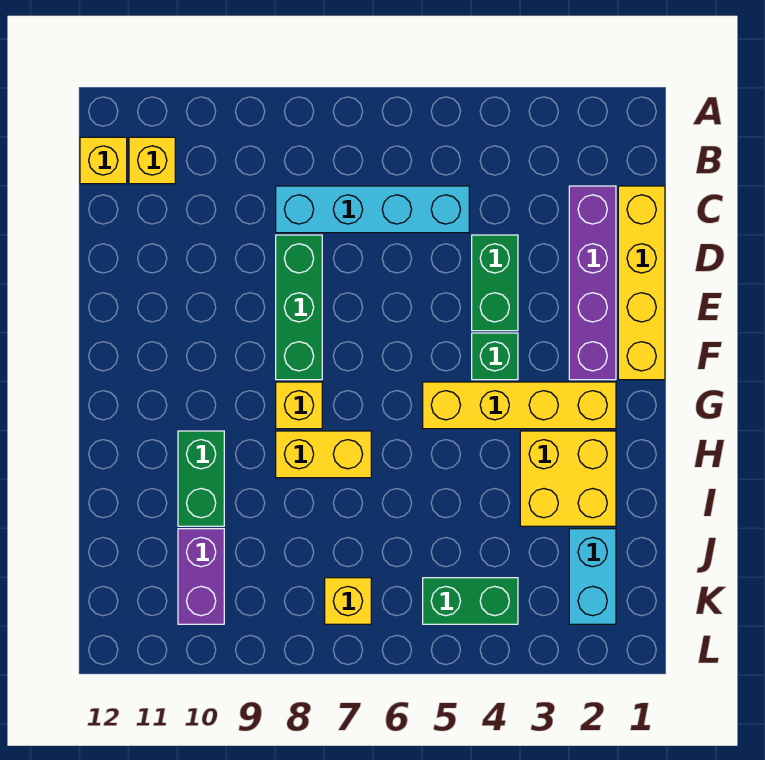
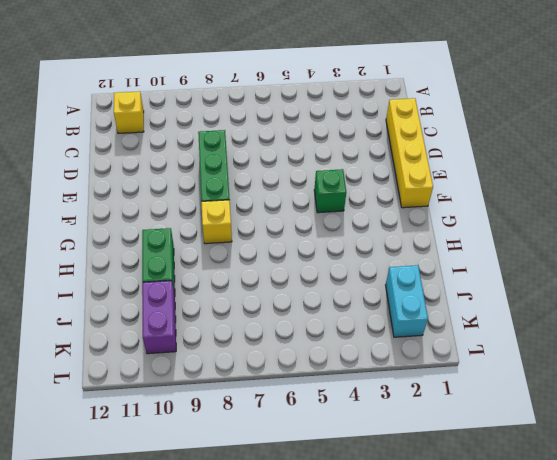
none -> yellow brick B12 level 1
none -> purple brick C2:F2 level 1
none -> cyan brick C5:C8 level 1

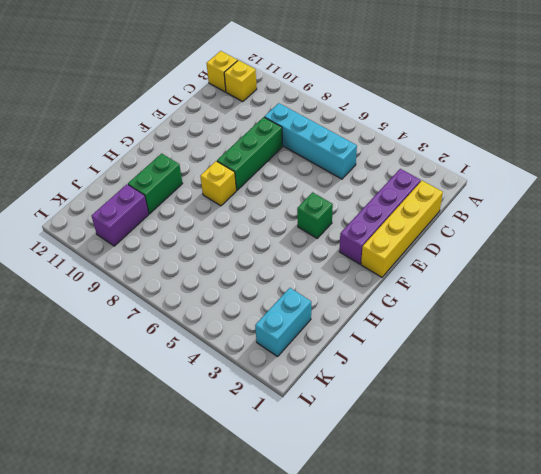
none -> green brick D4:E4 level 1
none -> yellow brick G2:G5 level 1
none -> yellow brick H2:I3 level 1

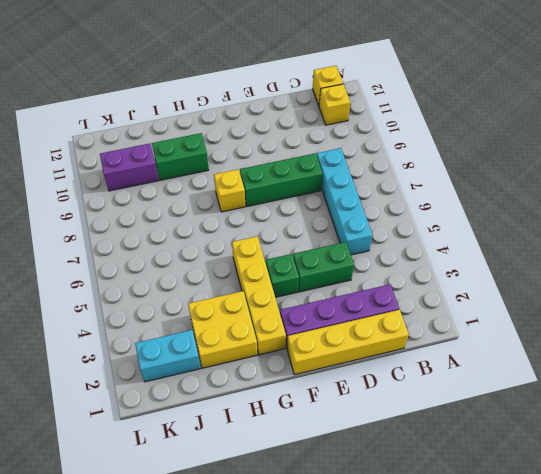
none -> yellow brick H7:H8 level 1
none -> green brick K4:K5 level 1
none -> yellow brick K7 level 1

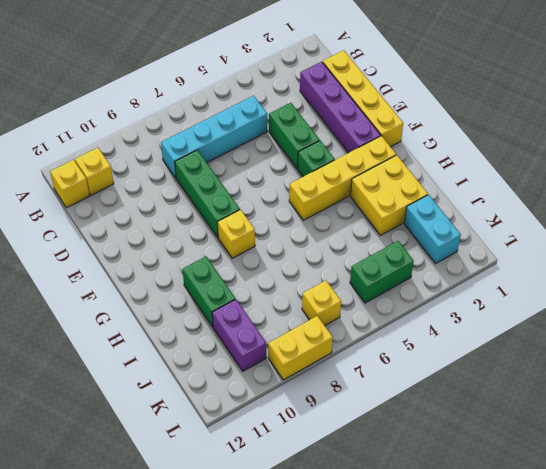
yellow brick L8:L9 level 1 -> yellow brick H7:H8 level 1

